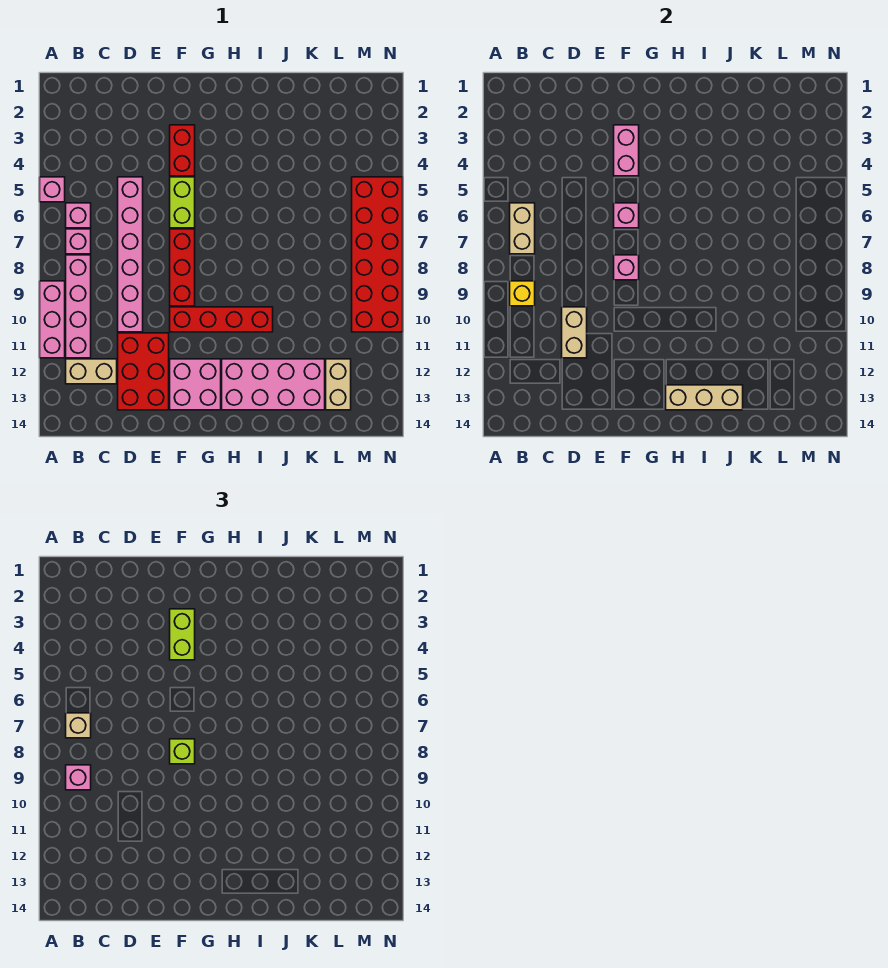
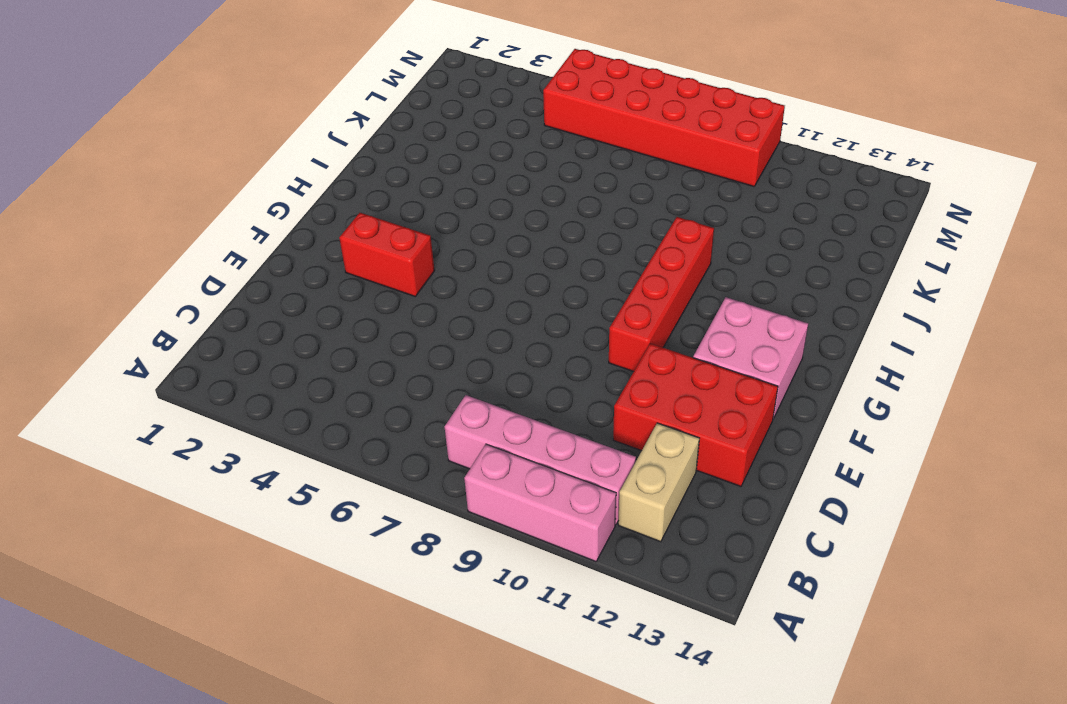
none -> pink brick A5 level 1
none -> pink brick B6 level 1
none -> pink brick B7 level 1

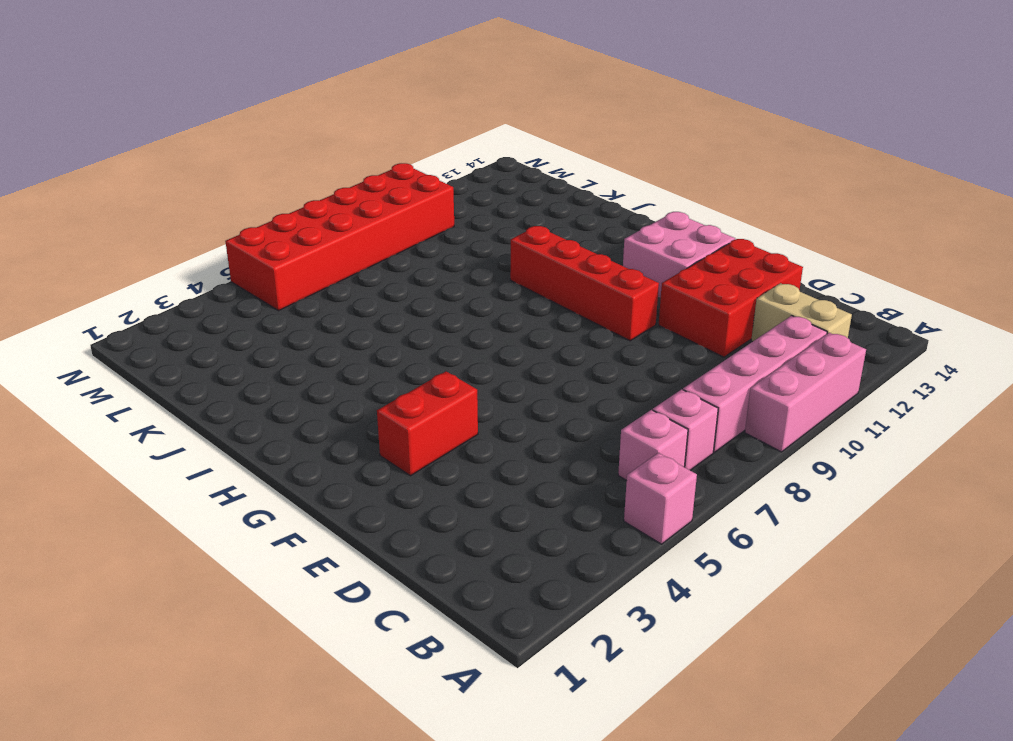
none -> pink brick D5:D10 level 1
none -> lime brick F5:F6 level 1
none -> red brick F7:F9 level 1

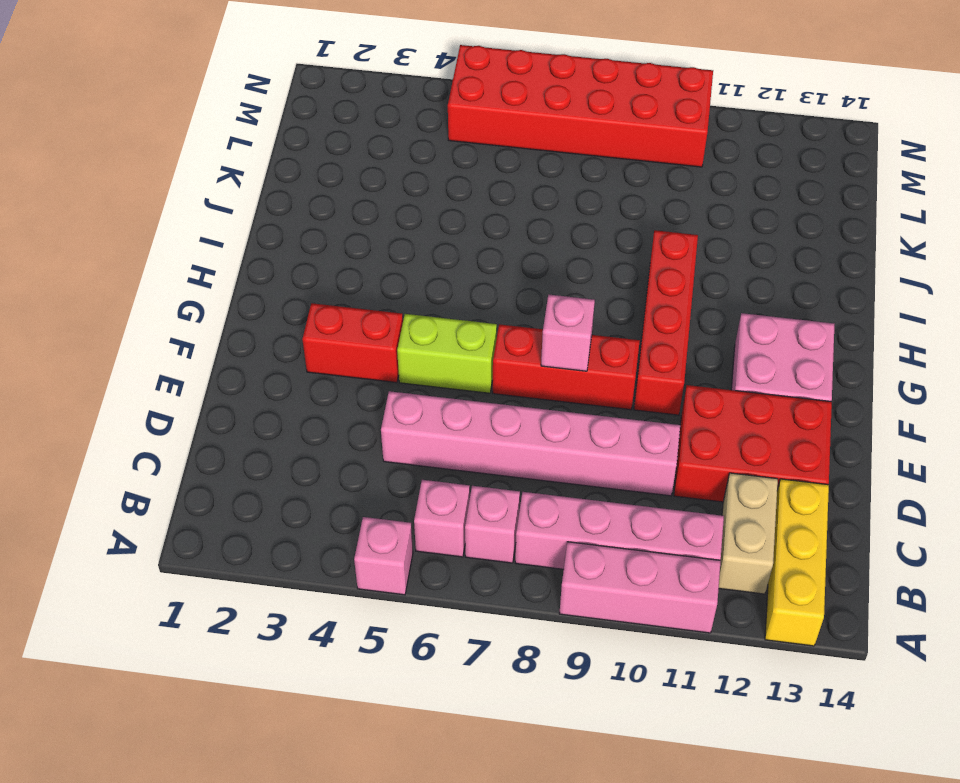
yellow brick A13:C13 level 1 -> none
none -> pink brick H12:K13 level 1
none -> tan brick L12:L13 level 1
none -> tan brick B6:B7 level 2

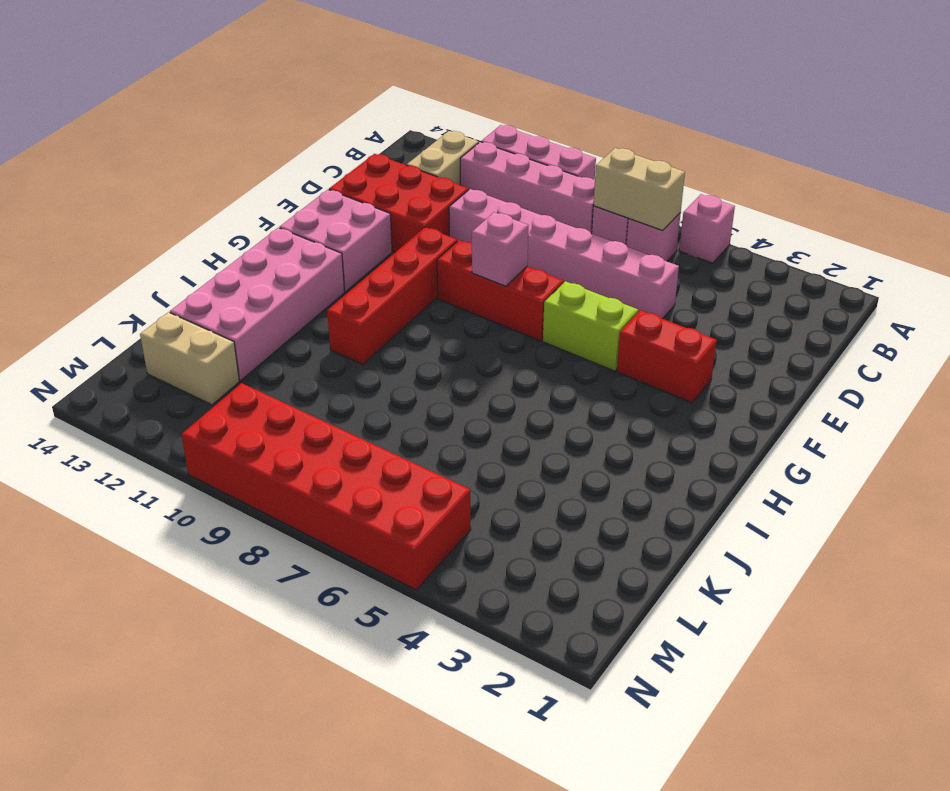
none -> yellow brick B9 level 2
none -> tan brick D10:D11 level 2
none -> pink brick F3:F4 level 2

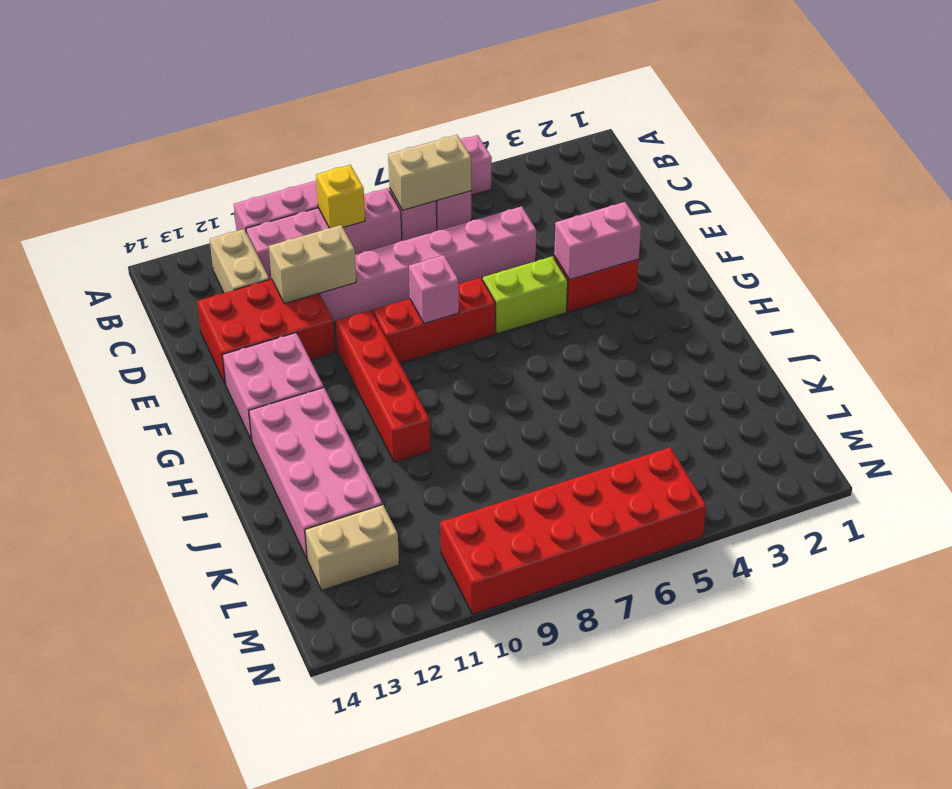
none -> pink brick F6 level 2
none -> tan brick H13:J13 level 2
none -> tan brick B7 level 3

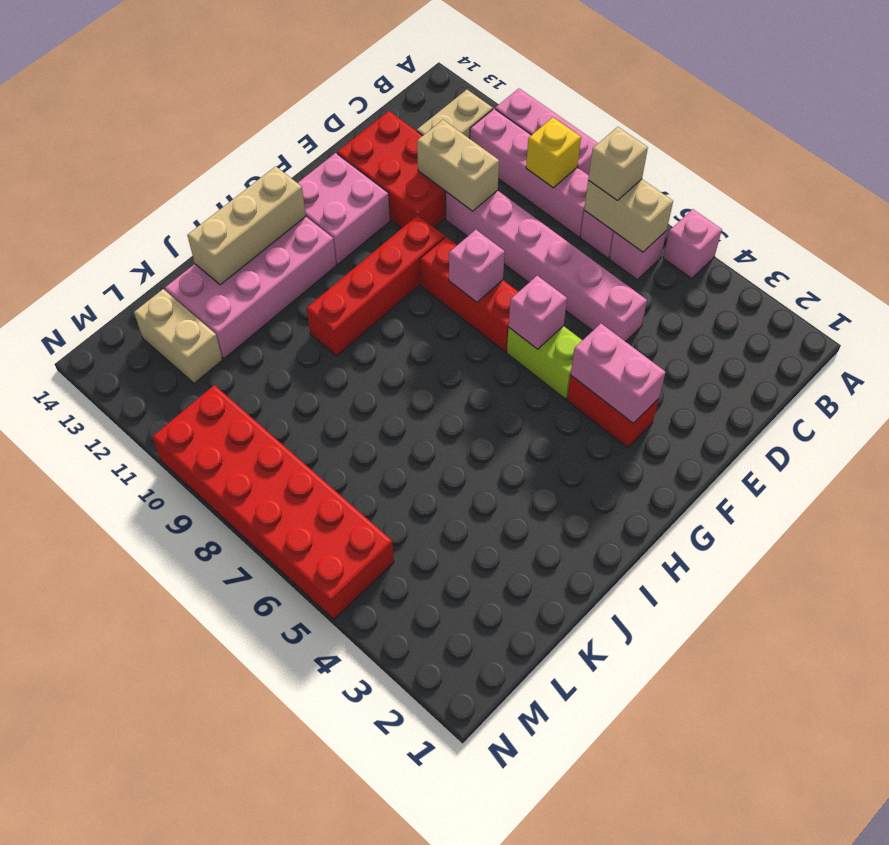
none -> pink brick B9 level 3
none -> lime brick F3:F4 level 3
none -> lime brick F8 level 3

